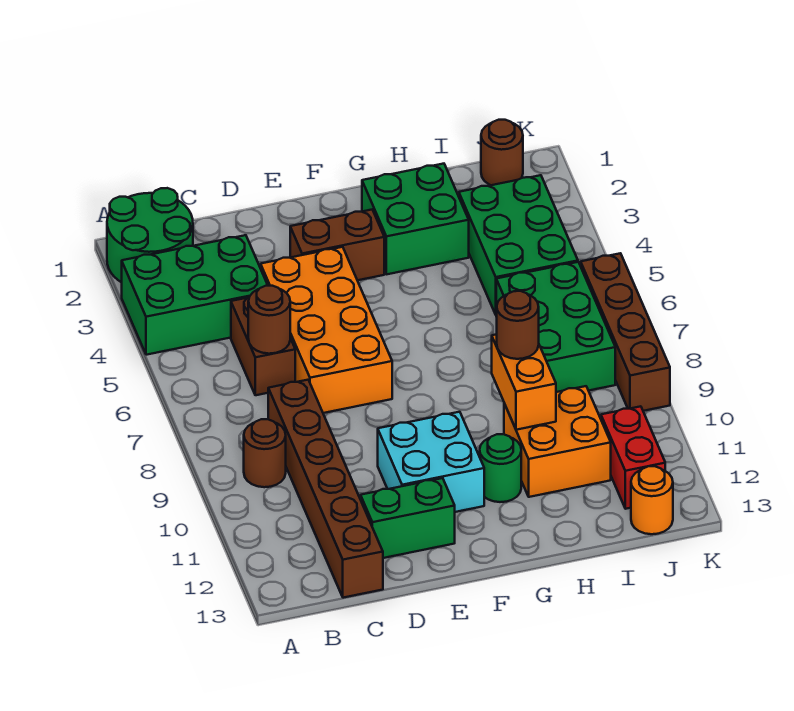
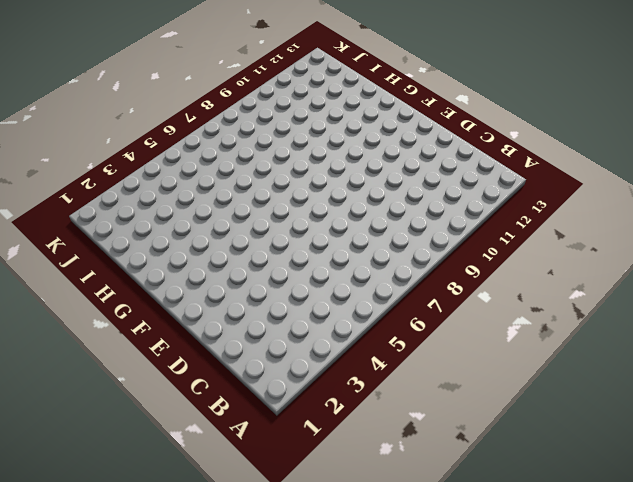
none -> green round brick A1:B2 level 1
none -> green brick A3:C4 level 1
none -> brown round brick B9 level 1

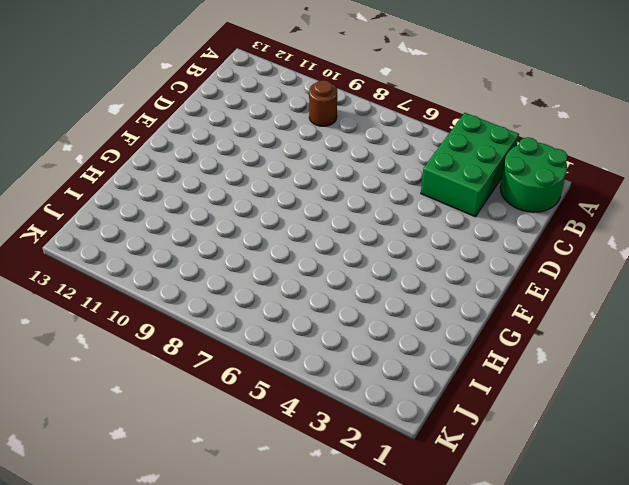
none -> brown brick C5:C6 level 1
none -> brown brick C8:C13 level 1
none -> orange brick D4:E7 level 1

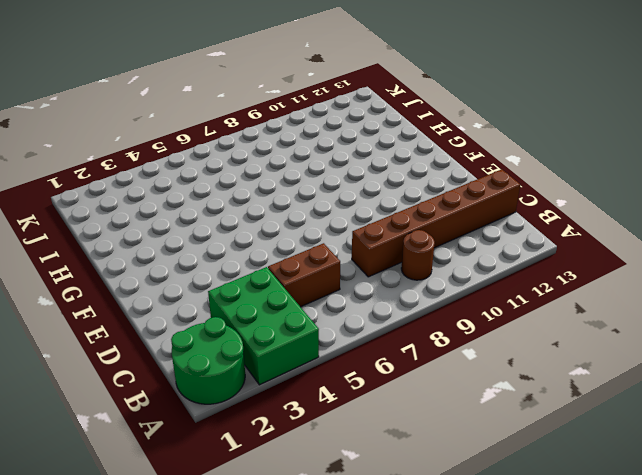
none -> orange brick D4:E7 level 1
none -> green brick D12:E12 level 1
none -> brown brick E3:F3 level 1

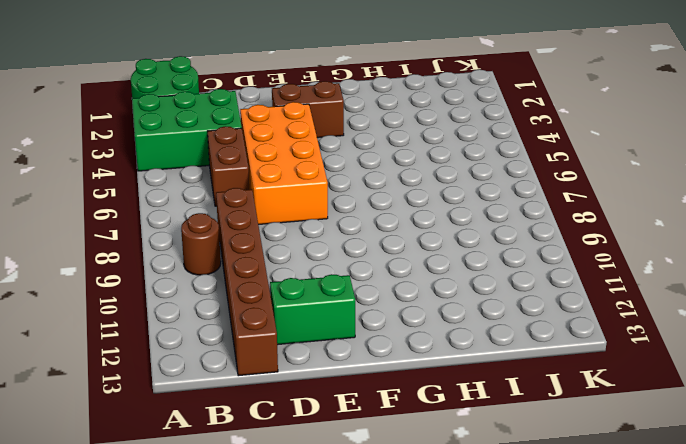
none -> cyan brick E10:F11 level 1
none -> green brick G2:H3 level 1
none -> green round brick G11 level 1

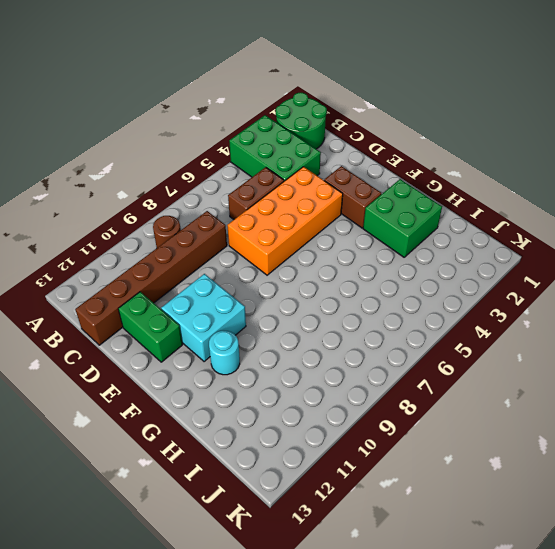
cyan round brick G11 level 1 -> green round brick G11 level 1
none -> orange brick H10:I11 level 1
none -> green brick I3:J5 level 1
none -> green brick I6:J8 level 1

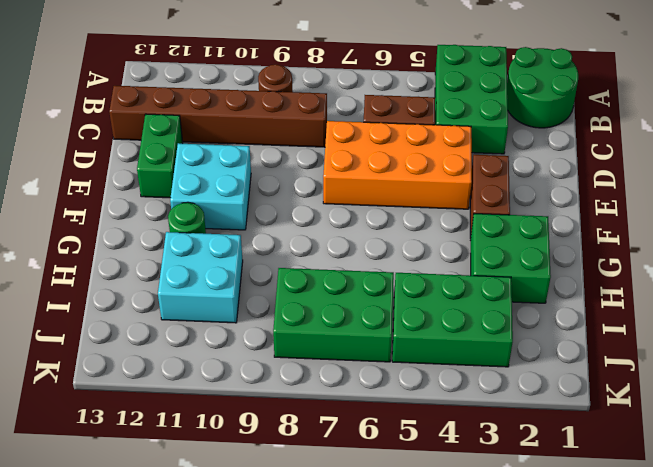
cyan brick H10:I11 level 1 -> orange brick H10:I11 level 1
none -> brown round brick J1 level 1
none -> red brick J11:J12 level 1
none -> orange round brick J13 level 1

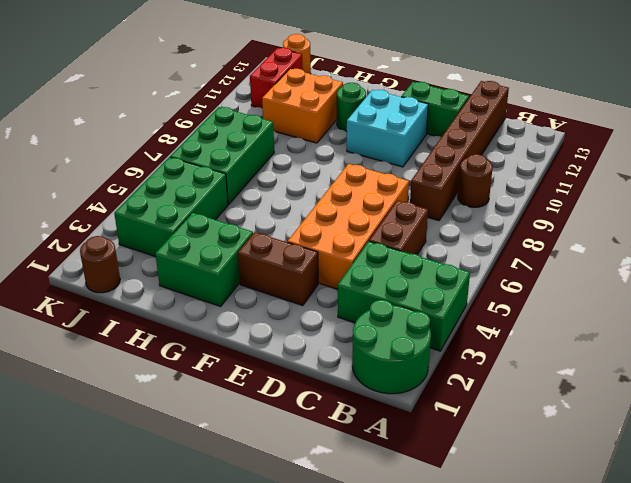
none -> brown brick K6:K9 level 1
none -> brown round brick C6 level 2
none -> orange brick H9:H10 level 2

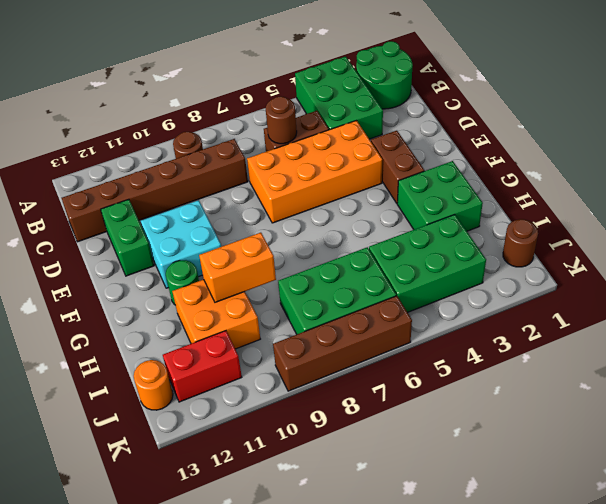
none -> brown round brick H9 level 3

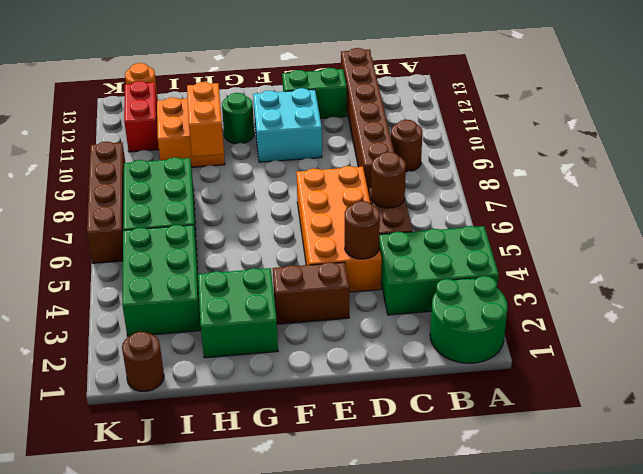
brown round brick D4 level 2 -> brown round brick H9 level 3

